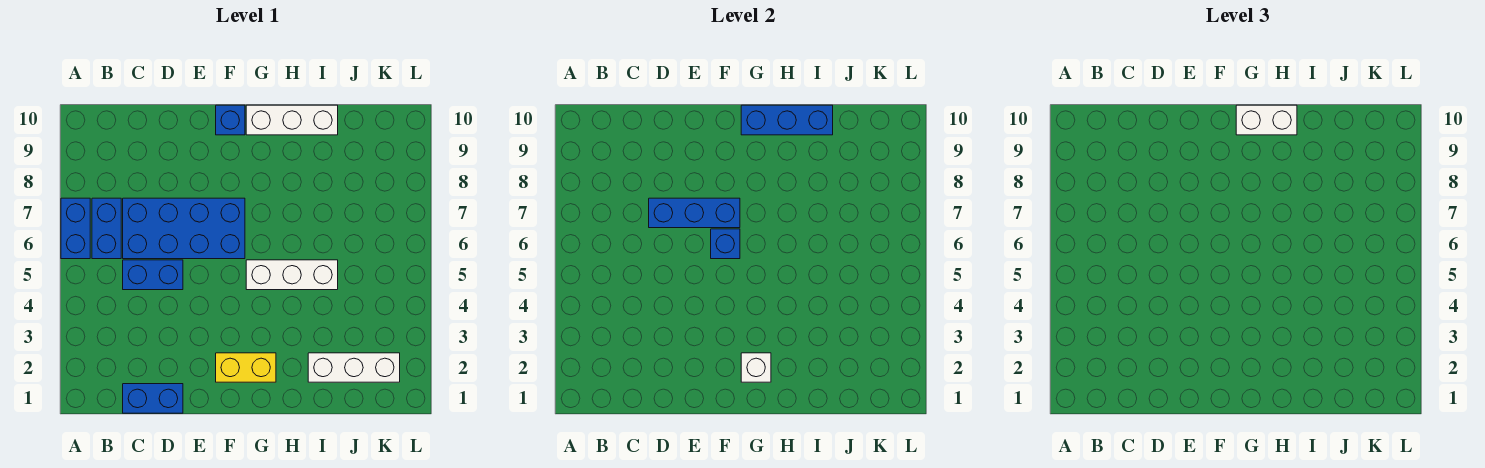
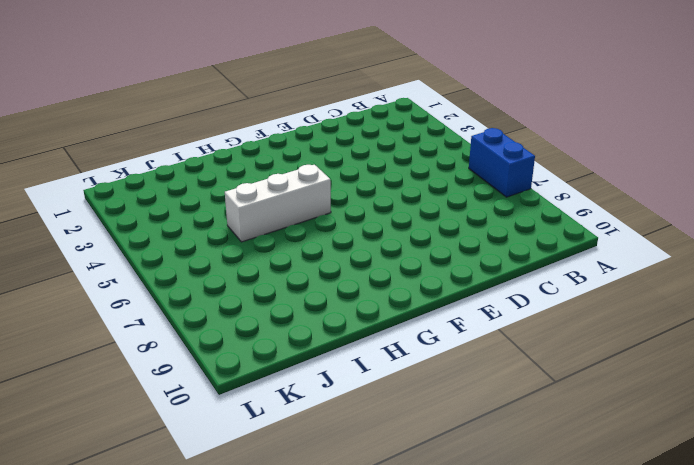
none -> blue brick B6:B7 level 1
none -> blue brick C1:D1 level 1
none -> blue brick C5:D5 level 1

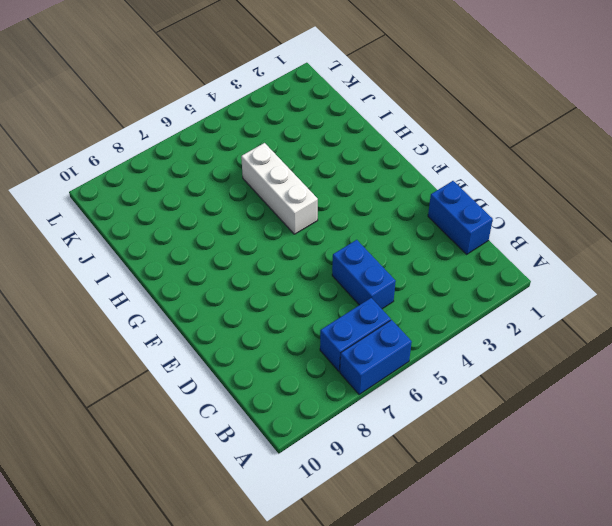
none -> blue brick C6:F7 level 1
none -> yellow brick F2:G2 level 1
none -> blue brick F10 level 1

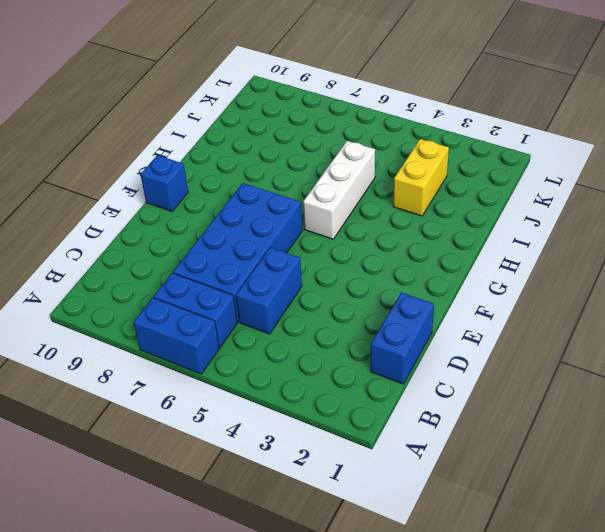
yellow brick I3:J3 level 1 -> yellow brick F2:G2 level 1
none -> white brick G10:I10 level 1
none -> white brick I2:K2 level 1
none -> blue brick D7:F7 level 2

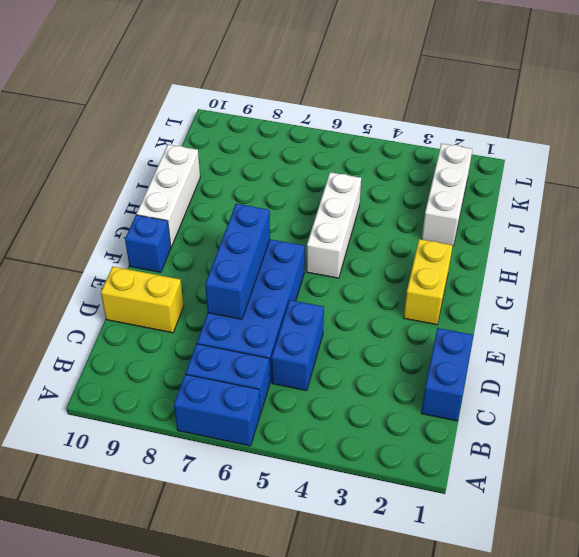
yellow brick D9:D10 level 1 -> none
none -> blue brick F6 level 2
none -> white brick G2 level 2
none -> blue brick G10:I10 level 2

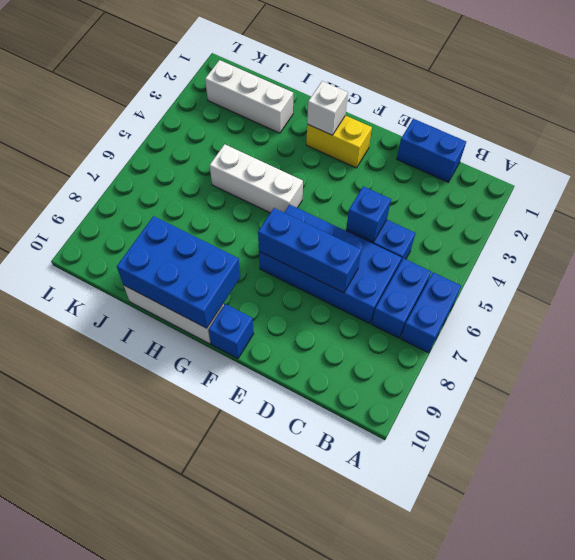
blue brick D5 level 2 -> blue brick F6 level 2
blue brick G9:I10 level 2 -> blue brick G10:I10 level 2
none -> white brick G10:H10 level 3

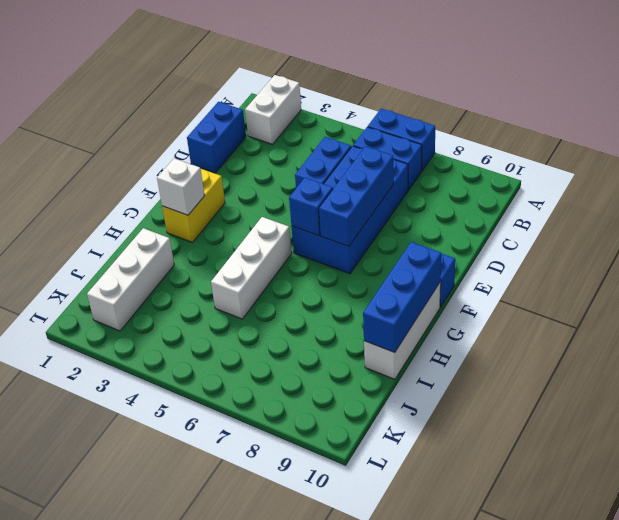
white brick A2:B2 level 1 -> white brick G10:H10 level 3

